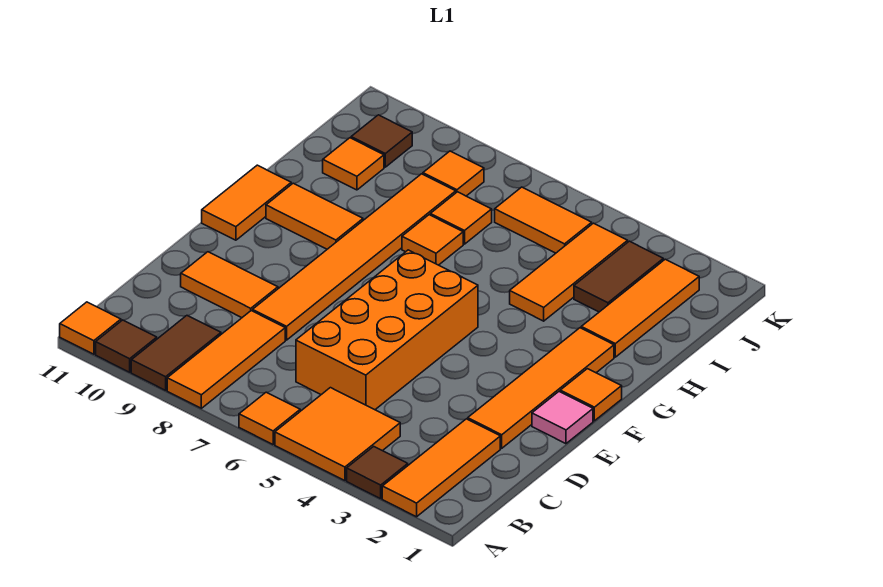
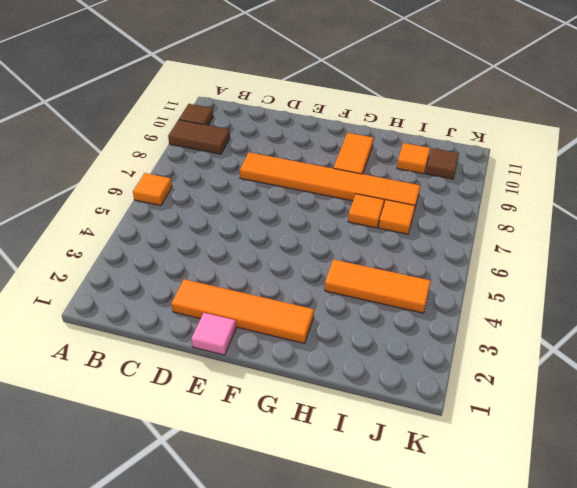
none -> orange tile A2:C2 level 1
none -> brown tile A3 level 1
none -> orange tile A4:B5 level 1

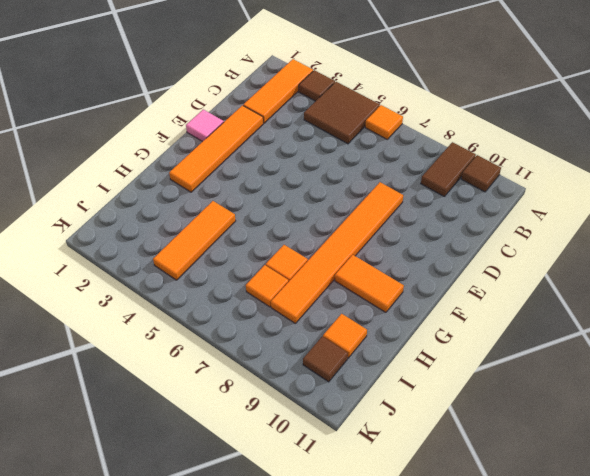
brown tile A4:B5 level 1 -> orange tile A4:B5 level 1
none -> orange tile A8:C8 level 1
none -> orange tile A11 level 1
none -> orange brick C5:F6 level 1

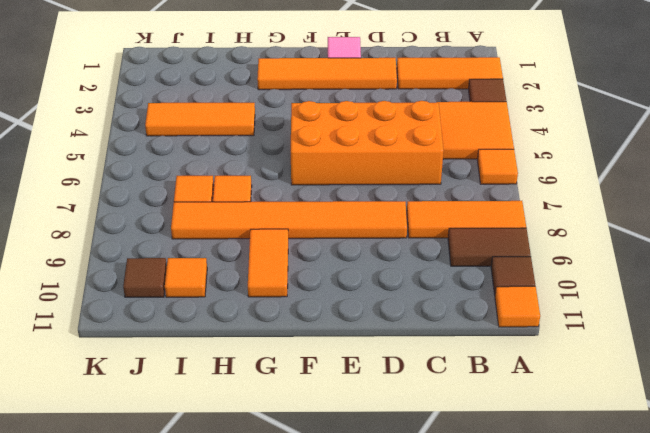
none -> orange tile D9:D10 level 1
none -> orange tile F1 level 1
none -> orange tile F11:G11 level 1

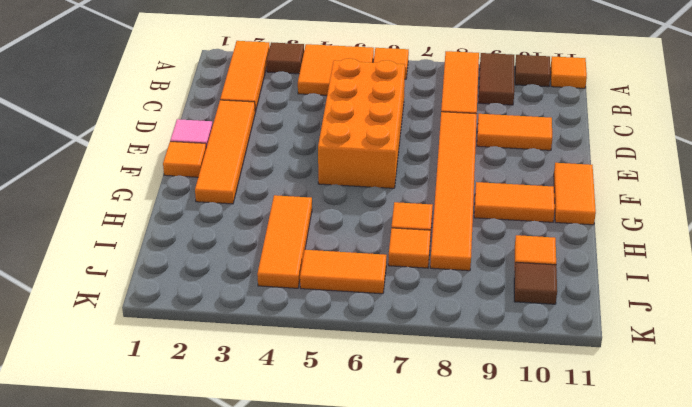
none -> orange tile H2:J2 level 1
none -> brown tile I3:J3 level 1
none -> orange tile J8 level 1

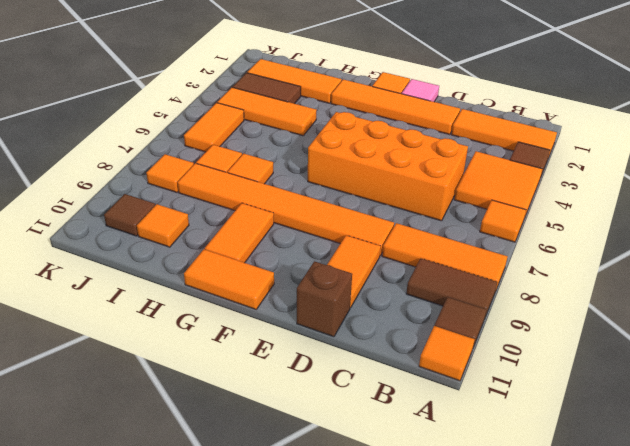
brown brick D11 level 1 -> none

